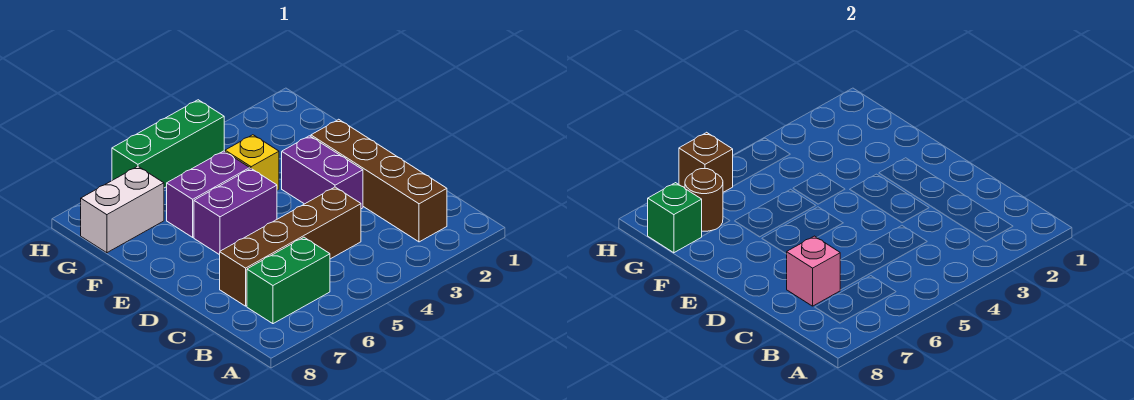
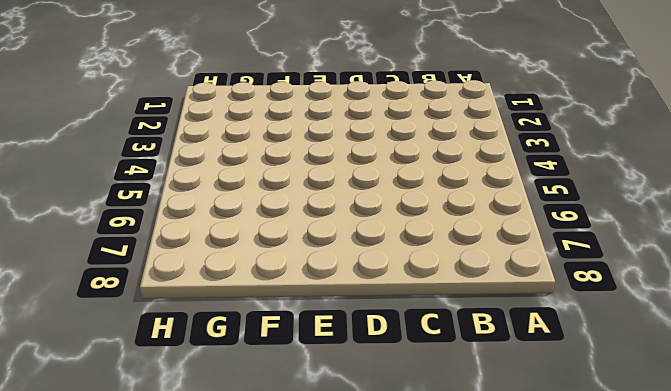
none -> brown brick B2:E2 level 1
none -> green brick B6:B7 level 1
none -> brown brick C4:C7 level 1

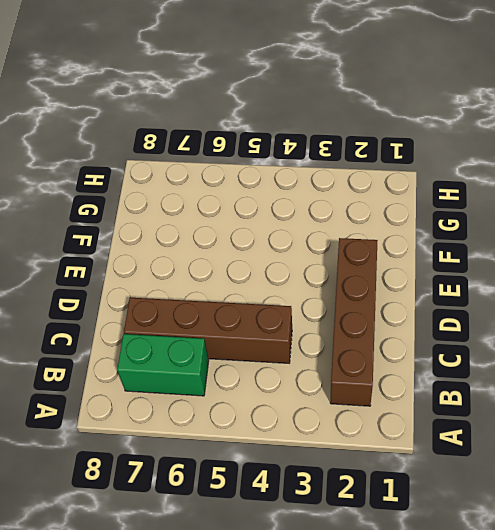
none -> purple brick D3:E3 level 1
none -> purple brick E5:E6 level 1
none -> yellow brick F4 level 1

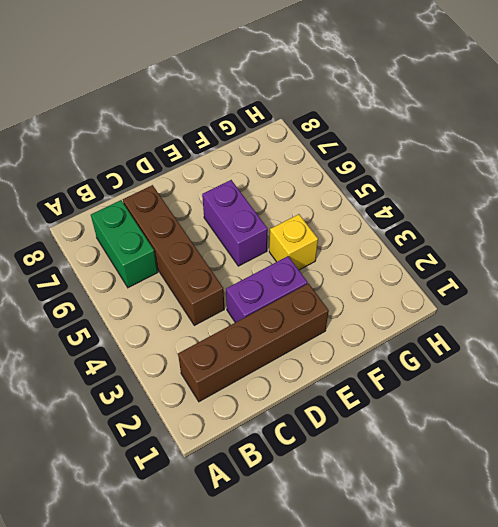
none -> purple brick F5:F6 level 1
none -> white brick G7:G8 level 1
none -> green brick H4:H6 level 1

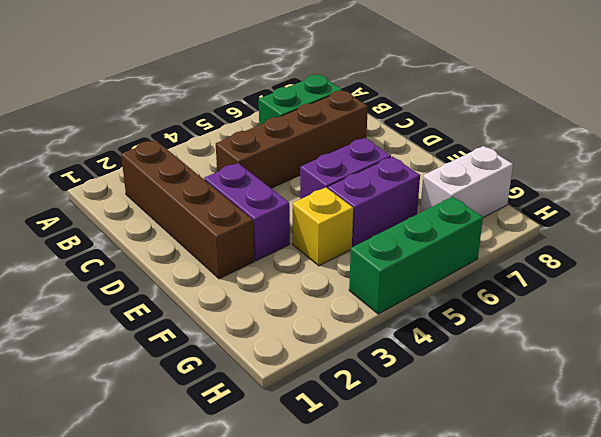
none -> pink brick C7 level 2
none -> brown round brick G7 level 2
none -> green brick G8 level 2

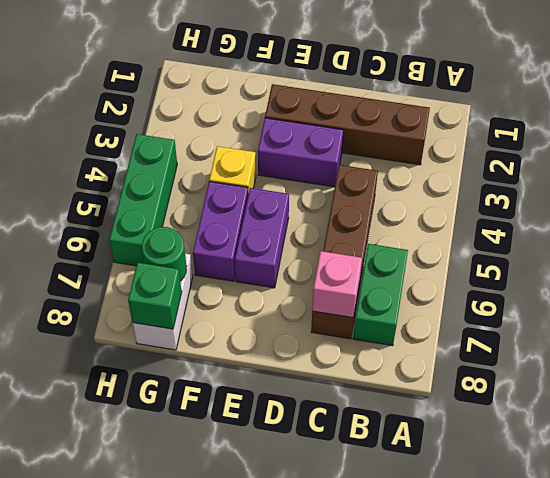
green round brick G7 level 2 -> brown round brick G7 level 2
none -> brown brick H6 level 2

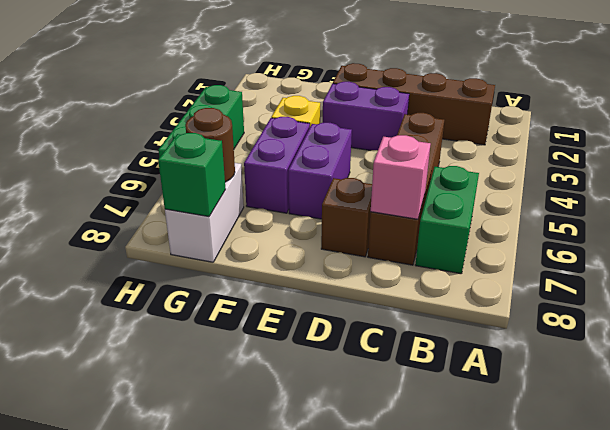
brown brick D7 level 1 -> brown brick H6 level 2

